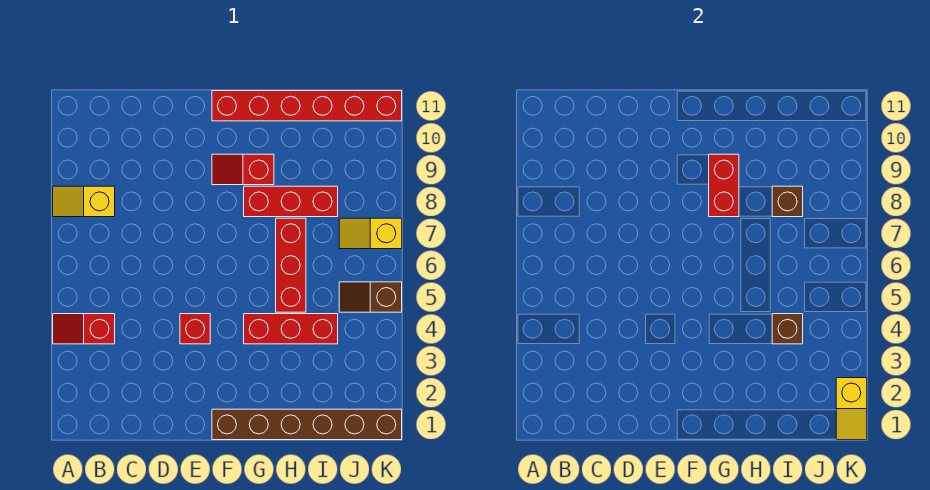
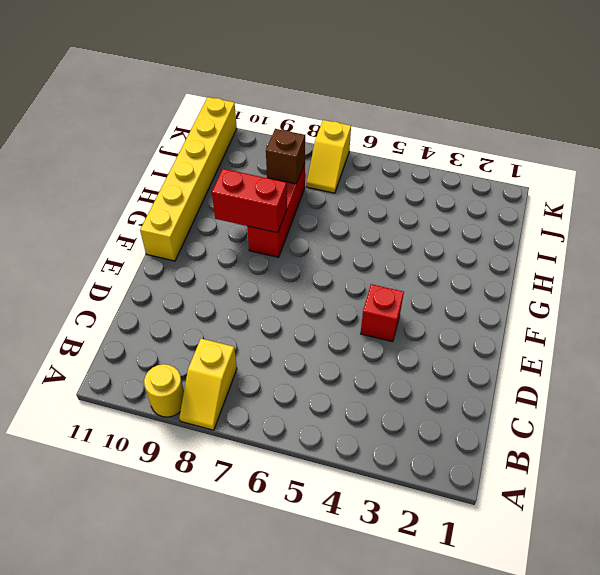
yellow round brick A9 level 1 -> none
yellow brick F11:K11 level 1 -> red brick F11:K11 level 1
none -> red slope A4:B4 level 1 top B
none -> brown brick F1:K1 level 1
none -> red slope F9:G9 level 1 top G

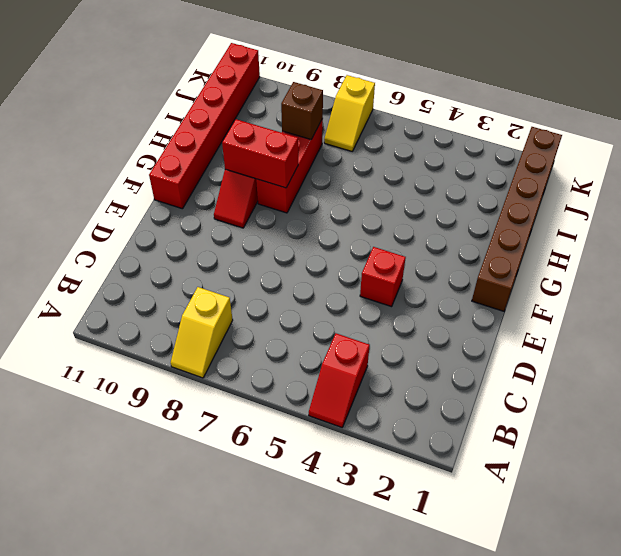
none -> red brick G4:I4 level 1
none -> red brick H5:H7 level 1
none -> brown slope J5:K5 level 1 top K

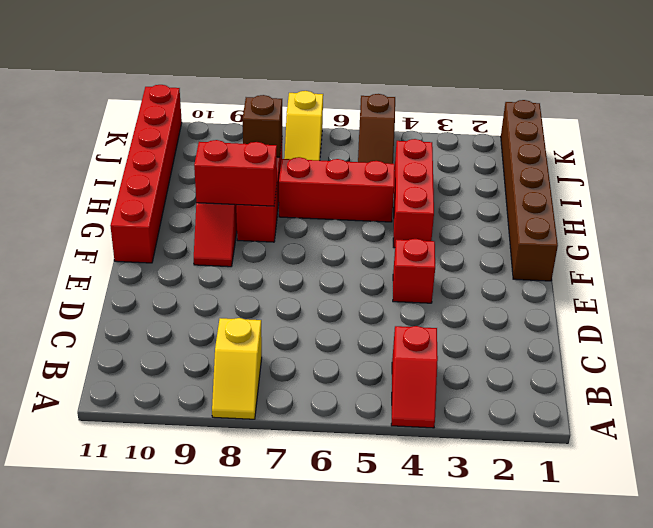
none -> brown brick I4 level 2
none -> yellow slope K1:K2 level 2 top 2

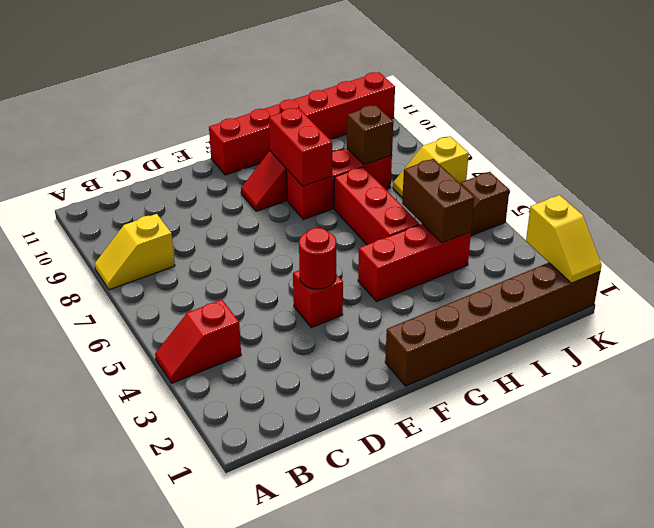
red round brick E4 level 2 -> none
brown brick I4:I5 level 2 -> brown brick I4 level 2

